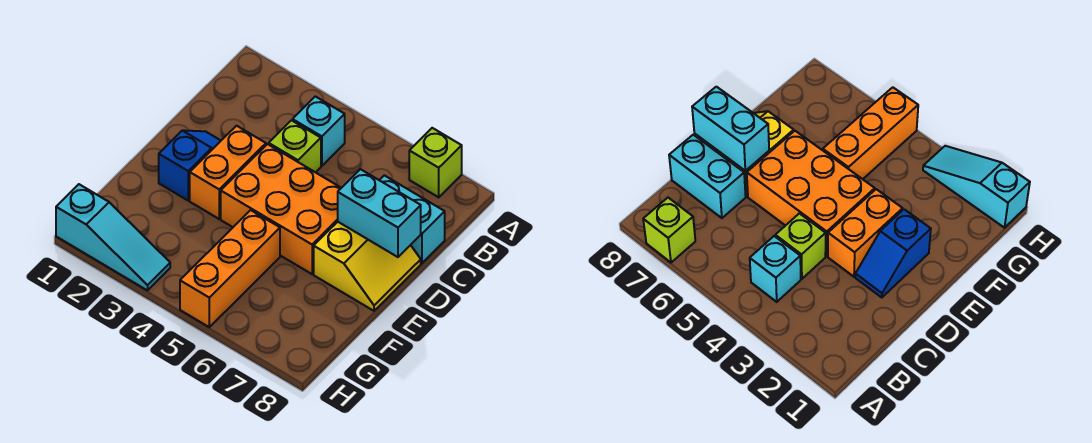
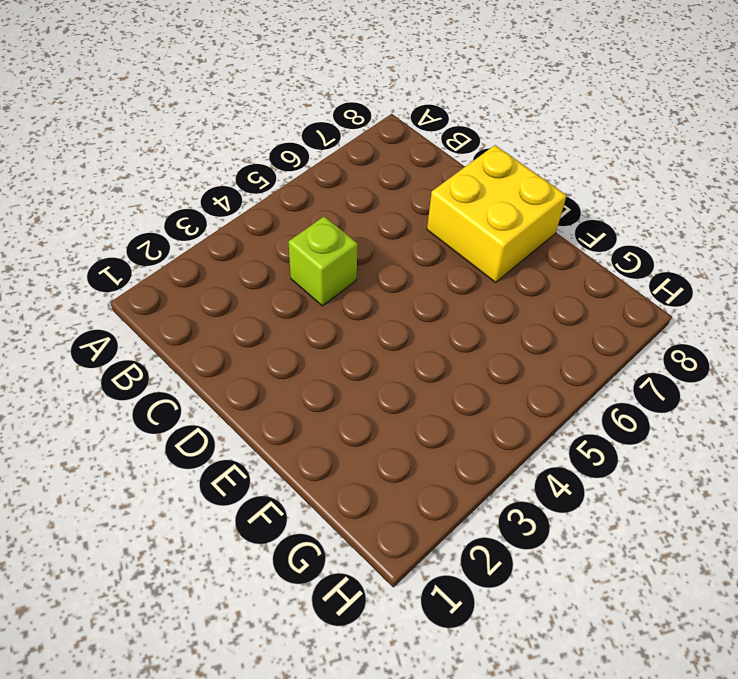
yellow brick D7:E8 level 1 -> yellow slope D7:E8 level 1 top 7
none -> lime brick A7 level 1
none -> cyan brick B4 level 1

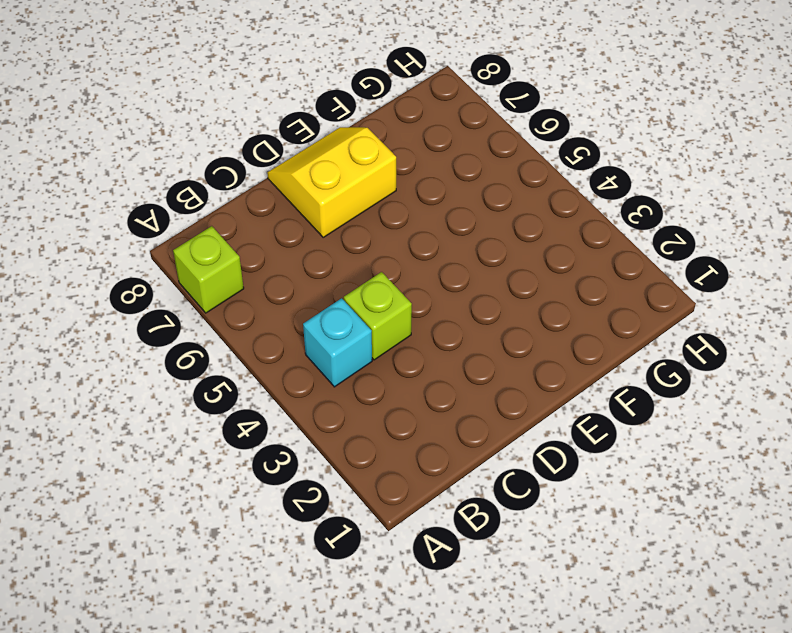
none -> cyan brick C7:C8 level 1
none -> blue slope D2:E2 level 1 top E

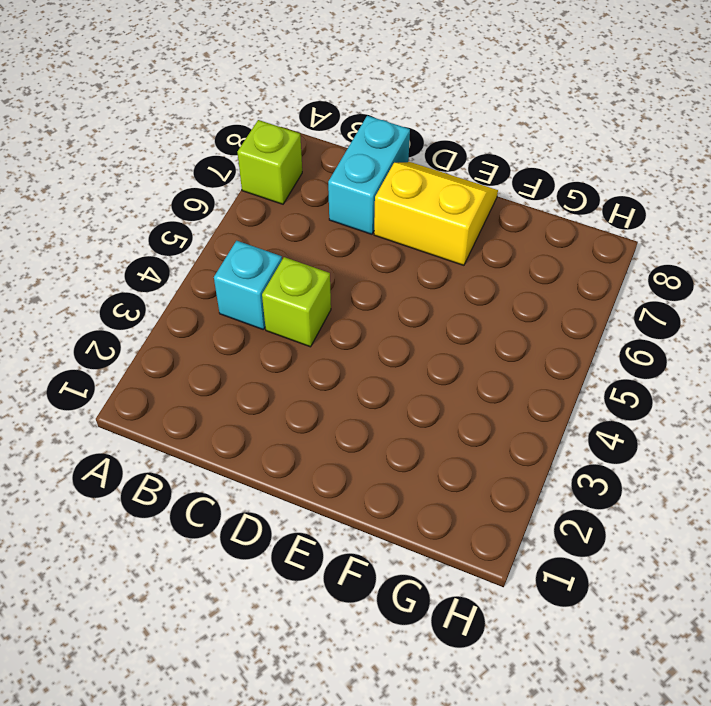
none -> blue slope D2:E2 level 1 top E
none -> orange brick D3:E3 level 1

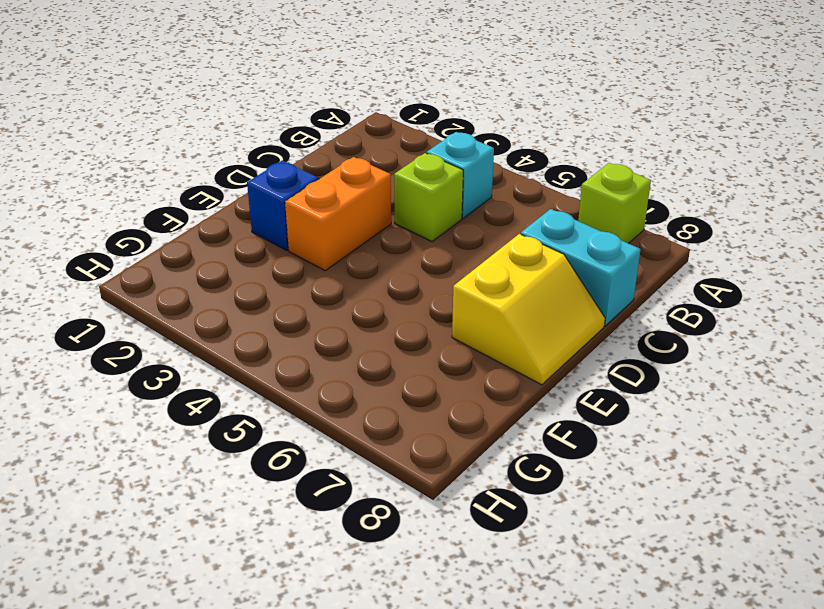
none -> orange brick D4:E6 level 1
none -> orange brick F5:H5 level 1

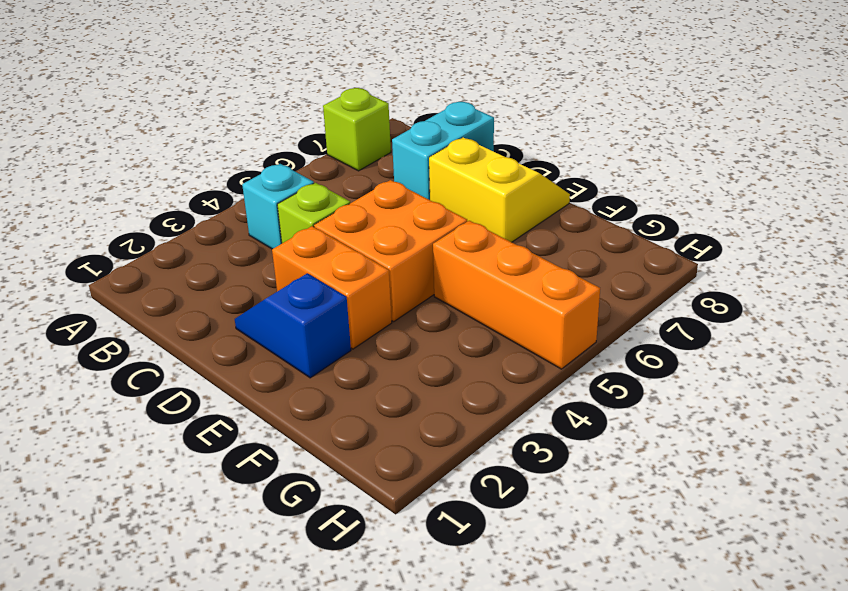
orange brick D4:E5 level 1 -> orange brick D4:E6 level 1
none -> cyan slope H1:H3 level 1 top 1
none -> cyan brick D7:D8 level 2

